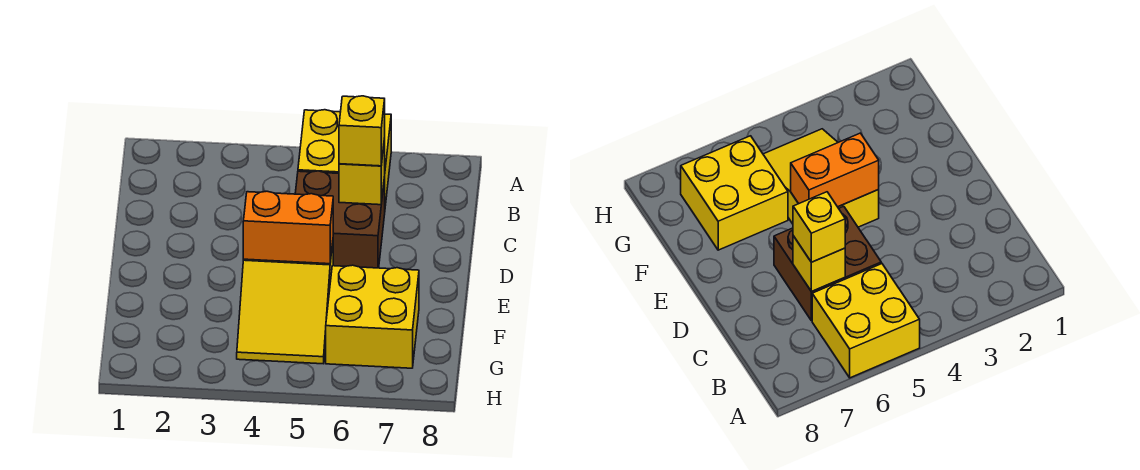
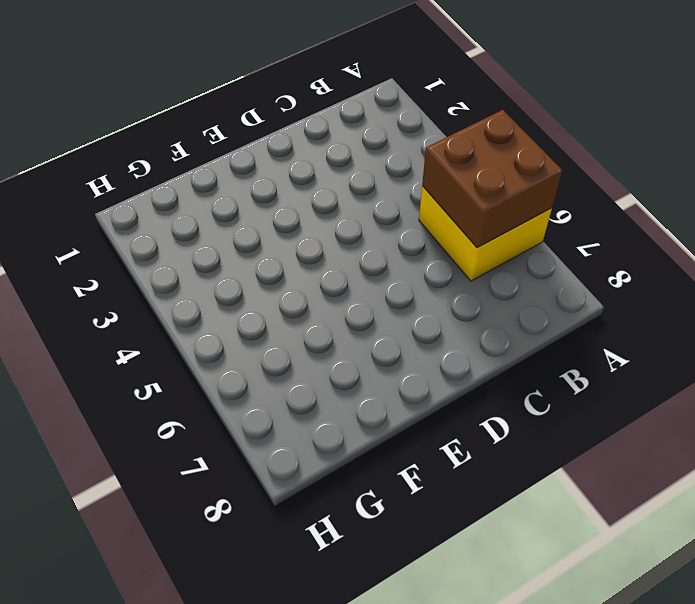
brown brick A5:B6 level 2 -> brown brick C5:D6 level 1
none -> yellow slope E4:G5 level 1 top E
none -> yellow brick F6:G7 level 1

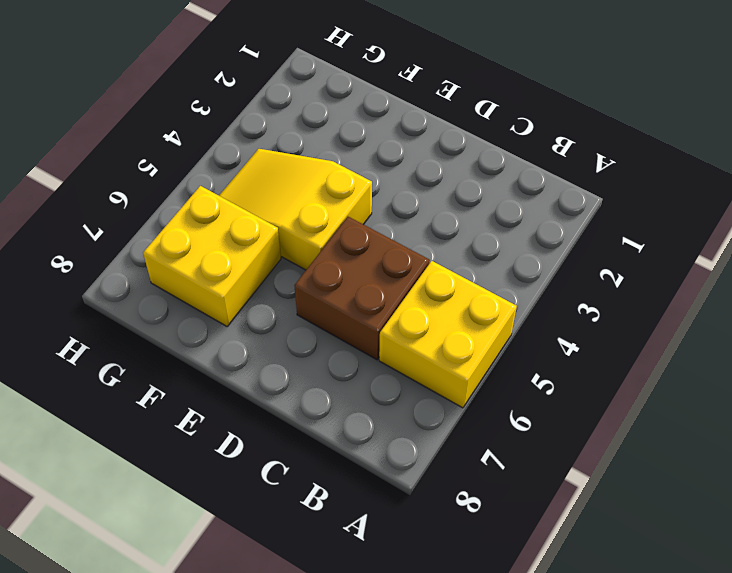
none -> yellow brick C6 level 2
none -> orange brick E4:E5 level 2

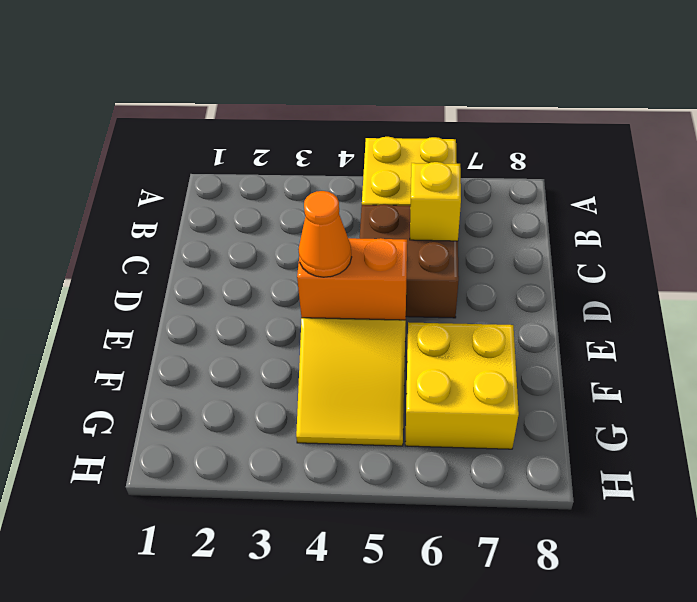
orange cone E4 level 3 -> none
none -> yellow brick C6 level 3

